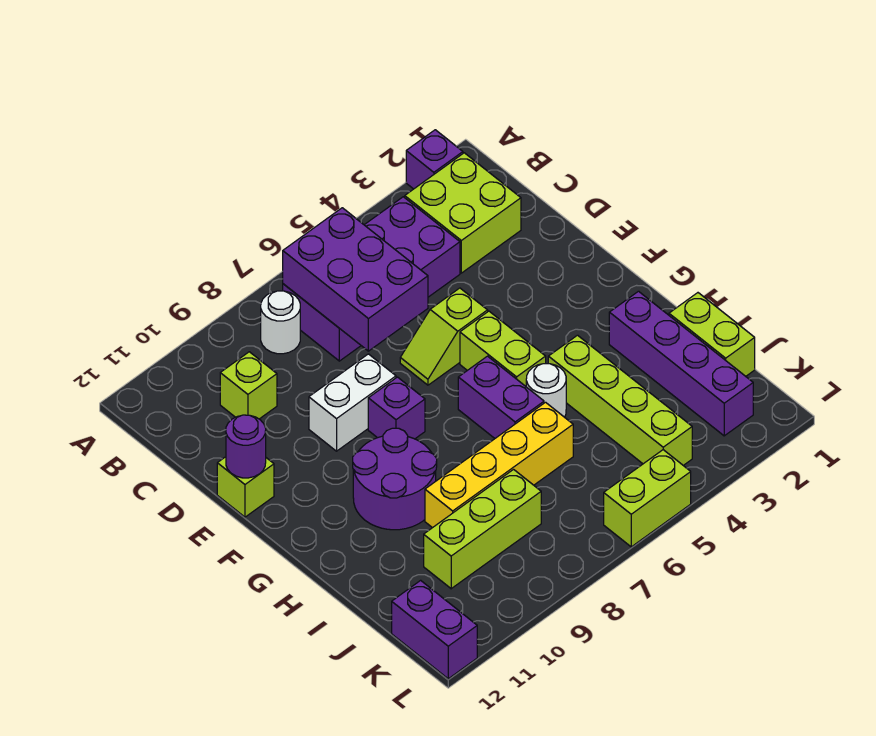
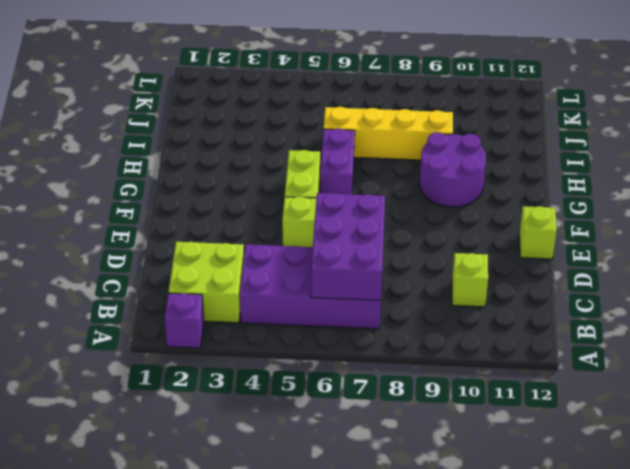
none -> white round brick B8 level 1
none -> white brick E8:E9 level 1
none -> purple brick F8 level 1

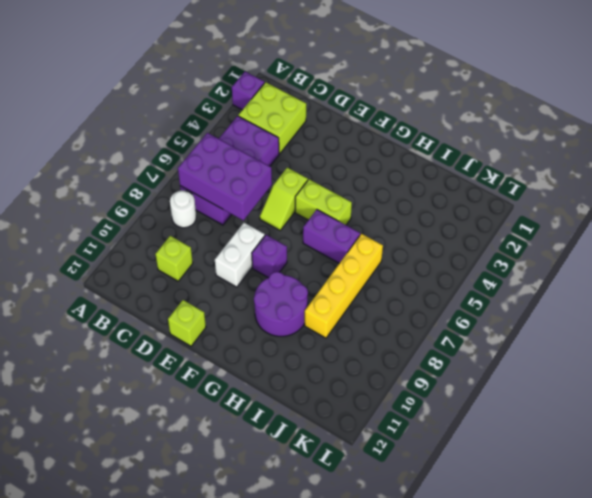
none -> purple brick H2:K2 level 1
none -> lime brick H4:K4 level 1
none -> white round brick H5 level 1

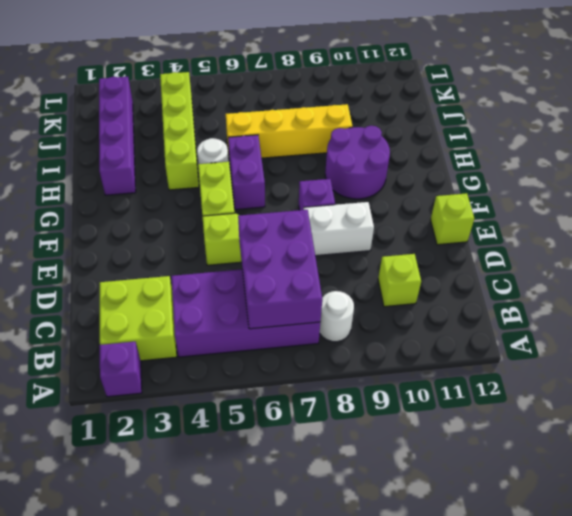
none -> lime brick I1:J1 level 1
none -> lime brick J8:J10 level 1
none -> purple brick K12:L12 level 1

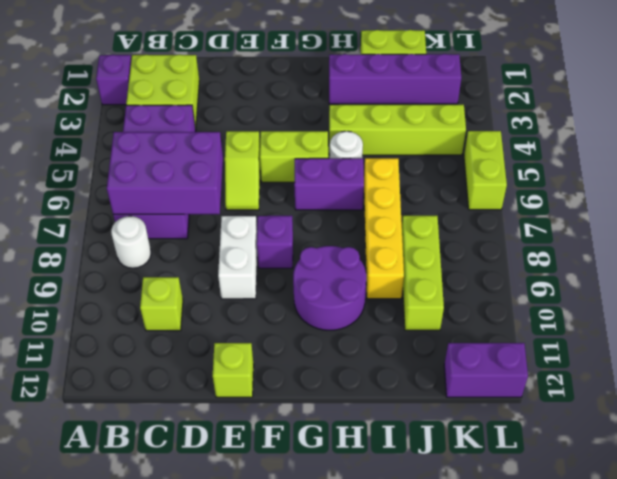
none -> purple round brick E12 level 2

